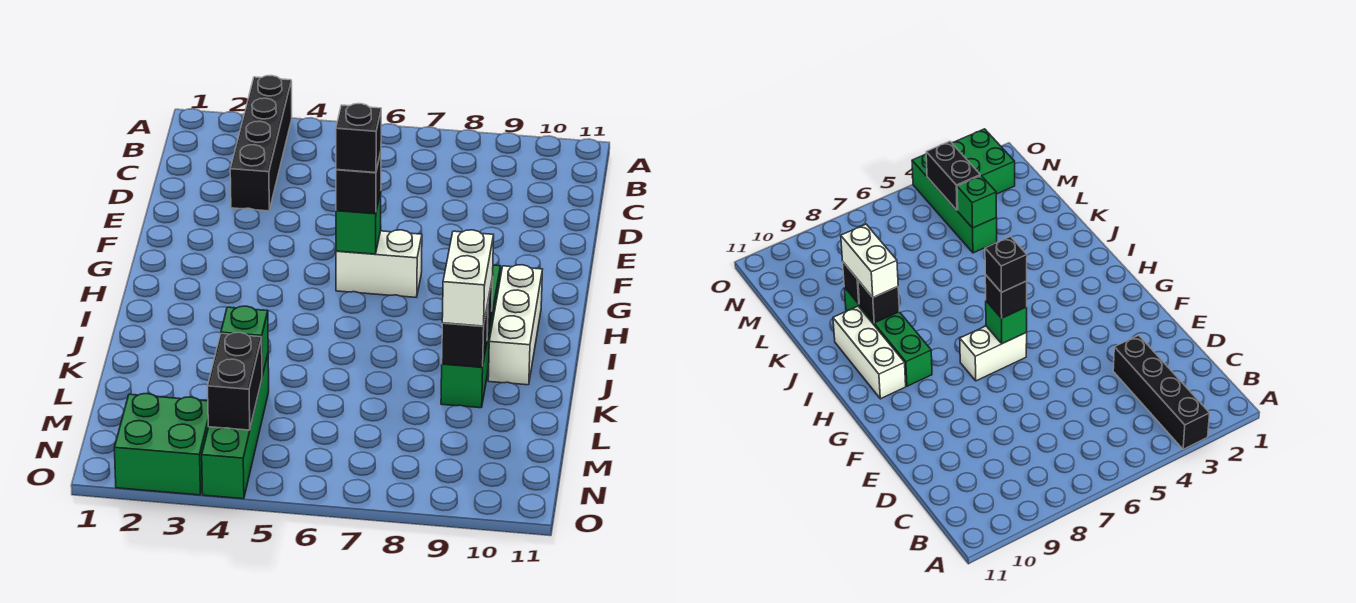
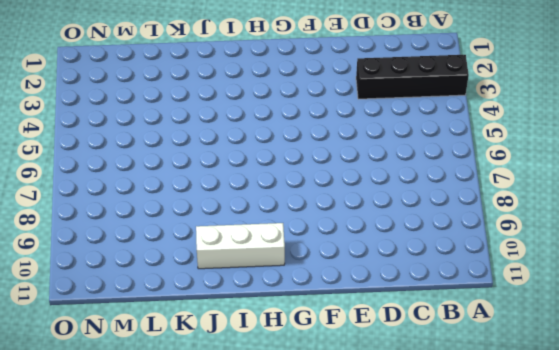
none -> white brick G6:G7 level 1
none -> green brick H9:K9 level 1
none -> green brick L4:O4 level 1

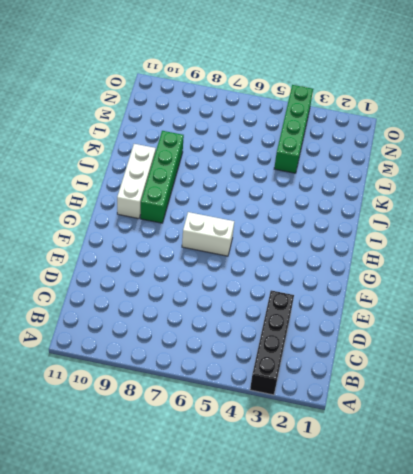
none -> green brick N2:O3 level 1
none -> green brick G6 level 2
none -> black brick J9 level 2

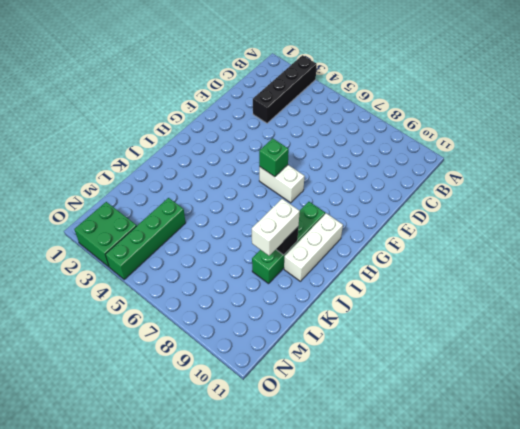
none -> black brick K9 level 2
none -> green brick L4 level 2
none -> black brick M4:N4 level 2

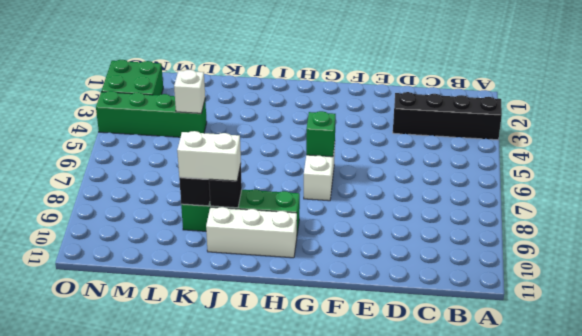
white brick L4 level 2 -> green brick L4 level 2
none -> black brick M4:N4 level 2
none -> black brick G6 level 3
none -> black brick G6 level 4

